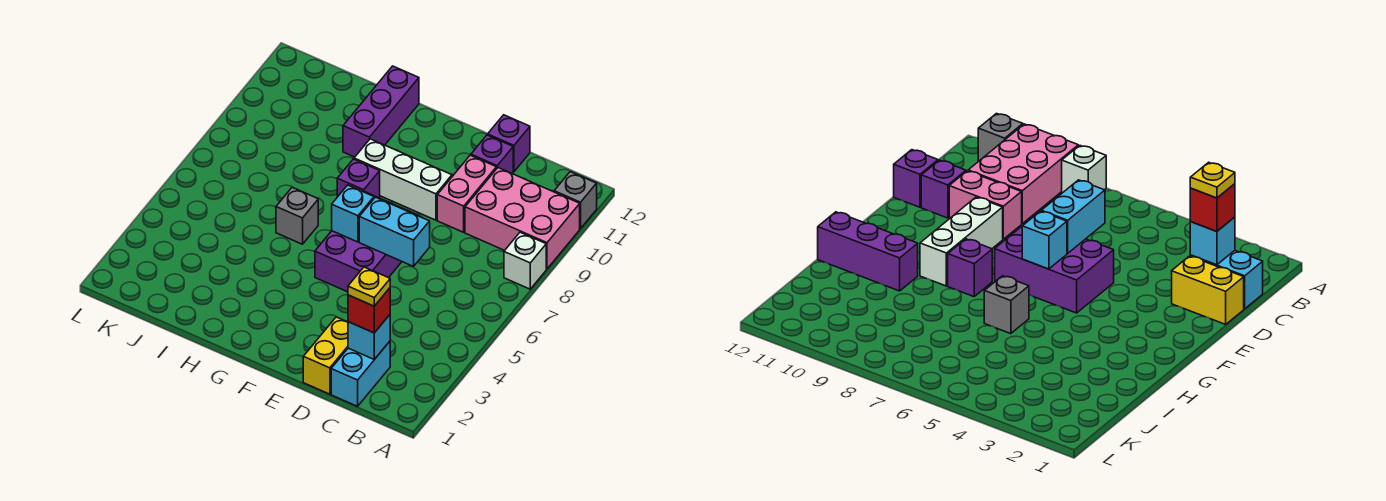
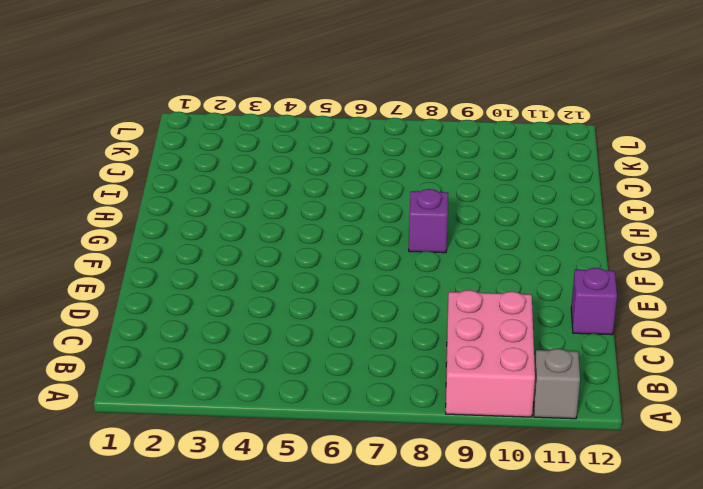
none -> white brick A8 level 1
none -> cyan brick C1:C2 level 1
none -> yellow brick D1:D2 level 1

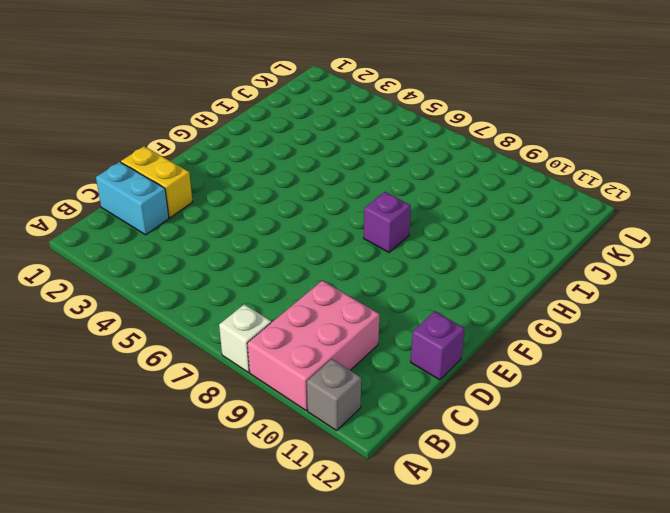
none -> pink brick D9:D10 level 1
none -> purple brick D11 level 1
none -> purple brick E5:F7 level 1

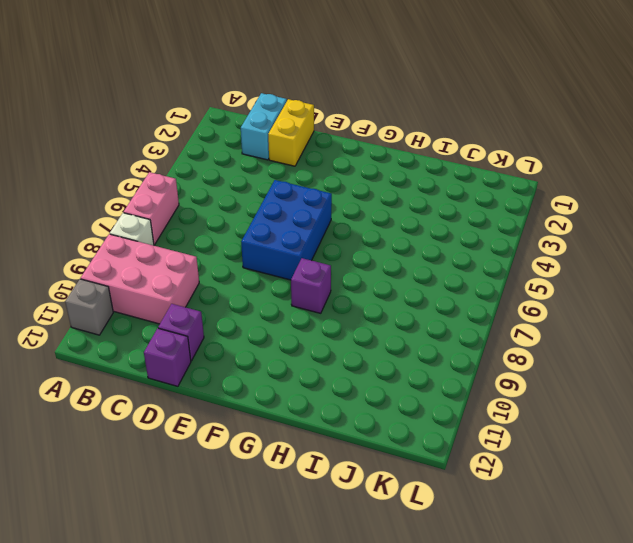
pink brick A6:A7 level 1 -> pink brick D9:D10 level 1
blue brick E5:F7 level 1 -> purple brick E5:F7 level 1
none -> white brick E9:G9 level 1
none -> grey brick H6 level 1
none -> purple brick H10:H12 level 1

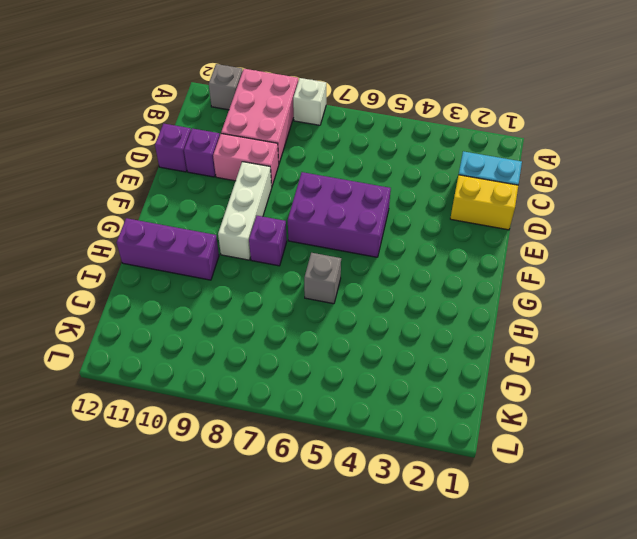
none -> cyan brick C2 level 2
none -> cyan brick D6:E6 level 2
none -> cyan brick F6 level 2

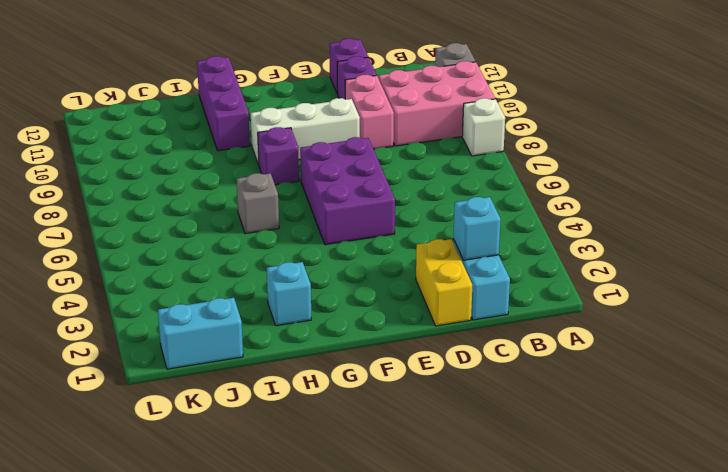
cyan brick H2 level 1 -> cyan brick F6 level 2
cyan brick J1:K1 level 1 -> cyan brick D6:E6 level 2
none -> red brick C2 level 3
none -> yellow plate C2 level 4

